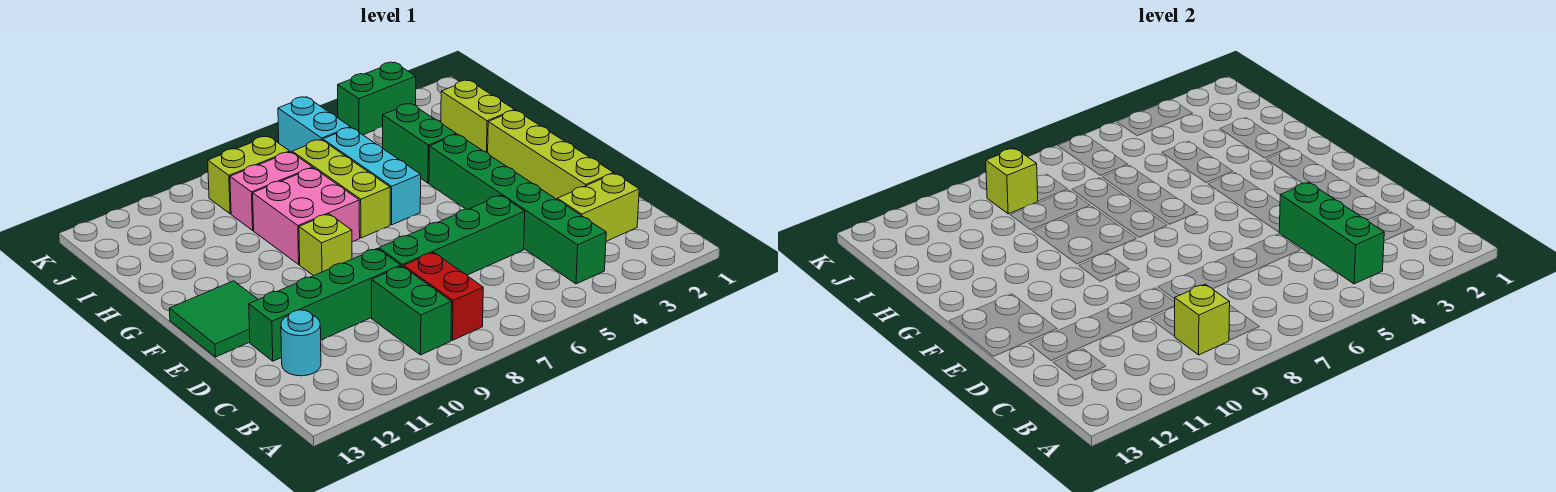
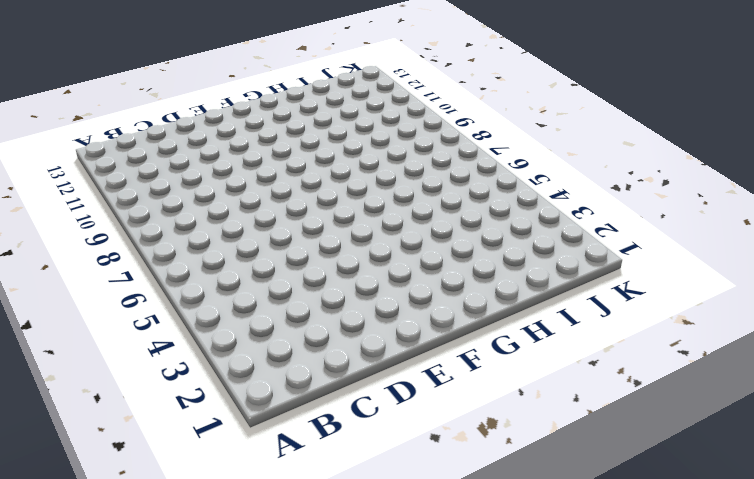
none -> green brick B4:G4 level 1
none -> red brick B8:C8 level 1
none -> green brick B9:C9 level 1

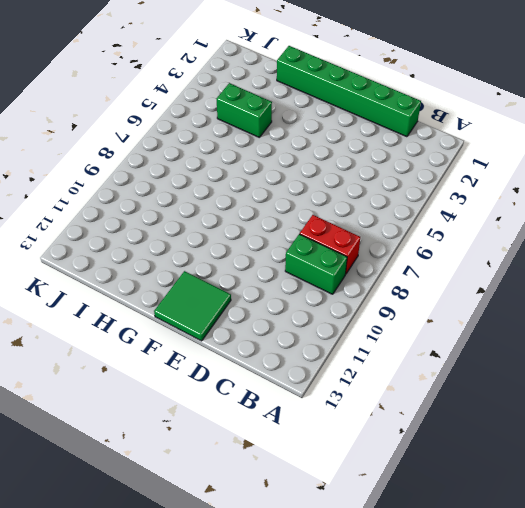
green brick C1:H1 level 1 -> green brick B4:G4 level 1
none -> lime brick C2:C3 level 1
none -> cyan round brick C12 level 1
none -> lime brick D2:G2 level 1

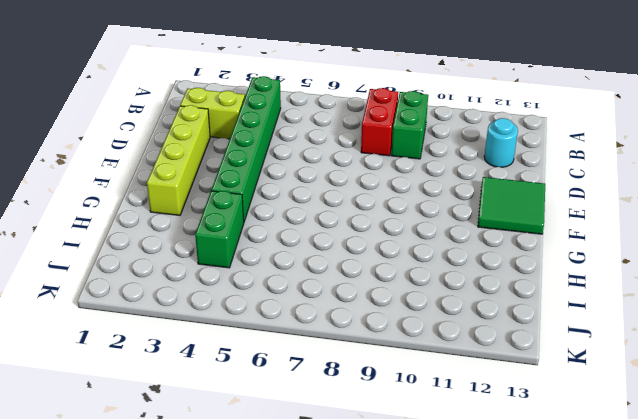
none -> green brick D5:D8 level 1
none -> green brick D9:D12 level 1
none -> lime brick F9 level 1

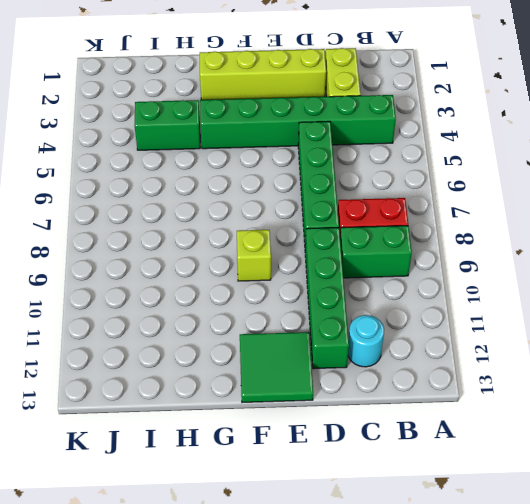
none -> cyan brick G6:I6 level 1
none -> lime brick G7:I7 level 1
none -> pink brick G8:H9 level 1

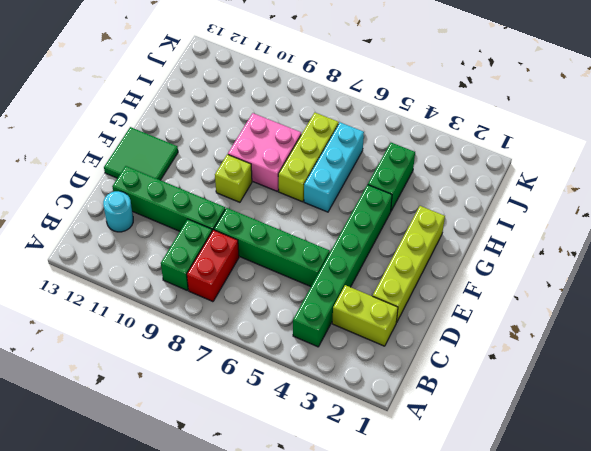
none -> lime brick H2:I2 level 1
none -> pink brick I8:I9 level 1
none -> cyan brick J6:K6 level 1

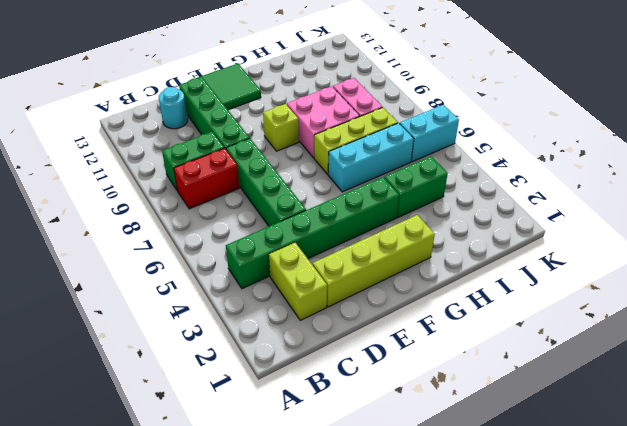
none -> lime brick H2:I2 level 1
none -> lime brick J8:J9 level 1
none -> green brick K3:K4 level 1

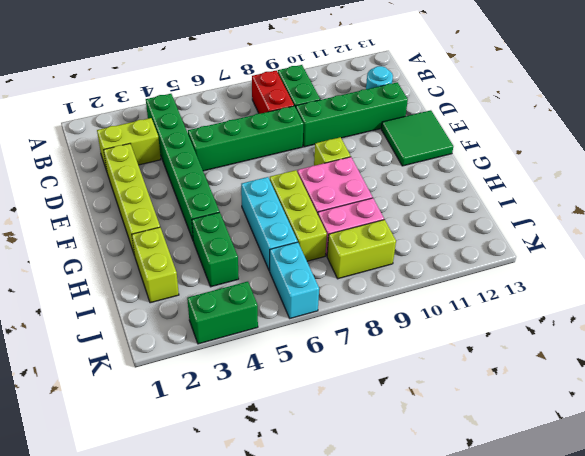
none -> green brick B4:D4 level 2
none -> lime brick B9 level 2
none -> lime brick J9 level 2

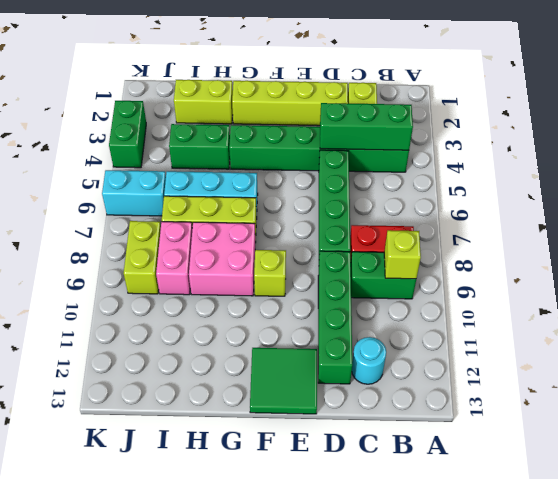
none -> lime brick J9 level 2

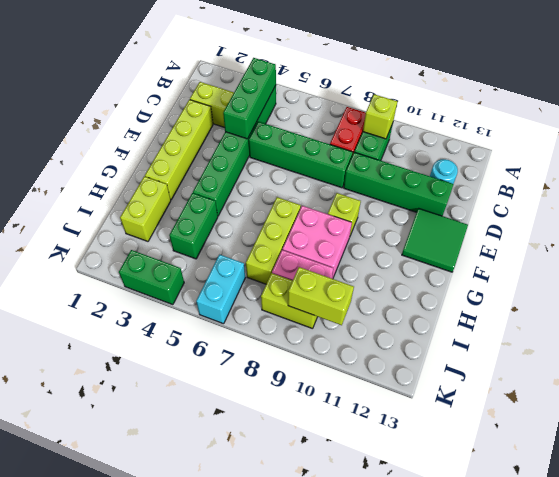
lime brick J9:J10 level 2 -> lime brick J9 level 2
none -> cyan brick G6:I6 level 1

